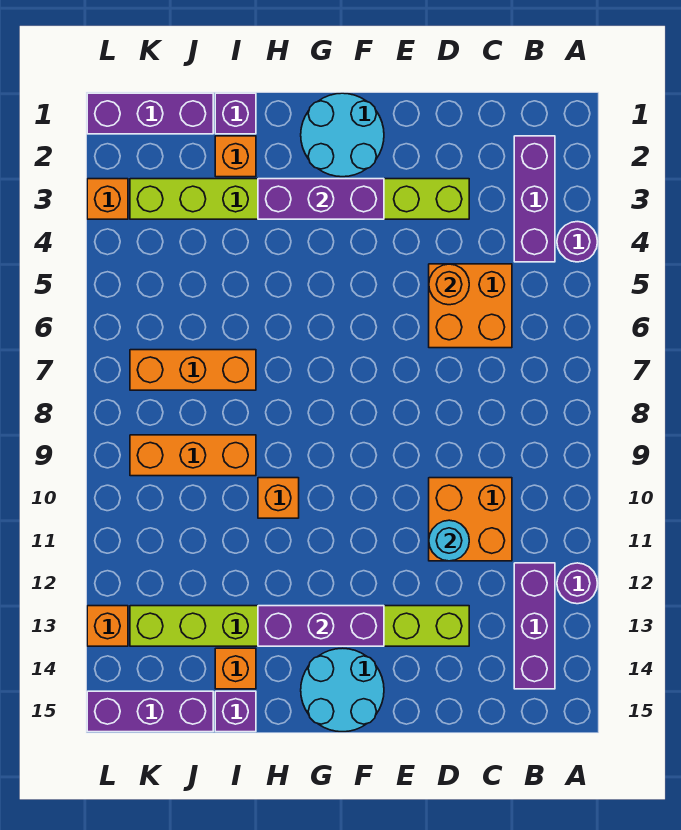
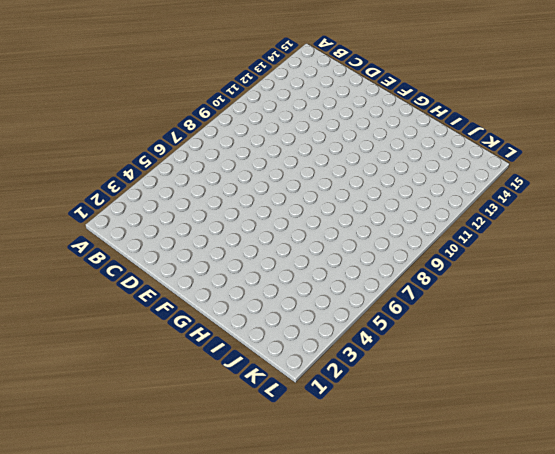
none -> purple round brick A4 level 1
none -> purple round brick A12 level 1
none -> purple brick B2:B4 level 1

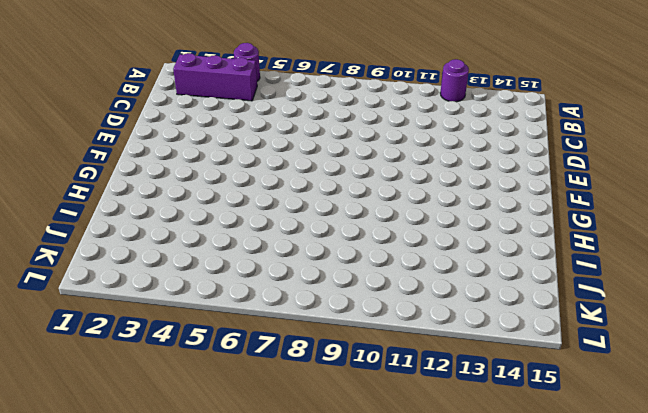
none -> purple brick B12:B14 level 1
none -> orange brick C5:D6 level 1
none -> orange brick C10:D11 level 1

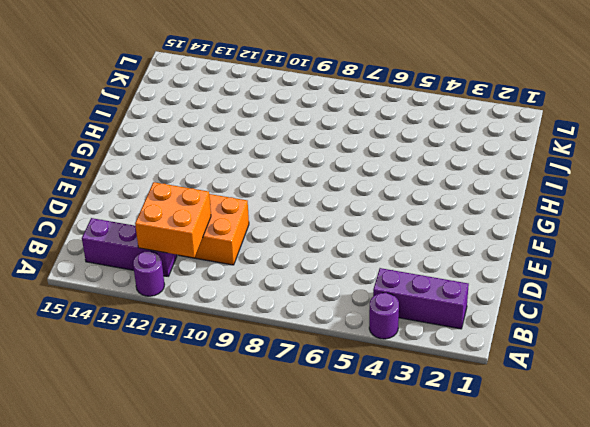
orange brick B11:C12 level 2 -> orange brick C5:D6 level 1
none -> lime brick D3:K3 level 1
none -> lime brick D13:K13 level 1
none -> cyan round brick F1:G2 level 1

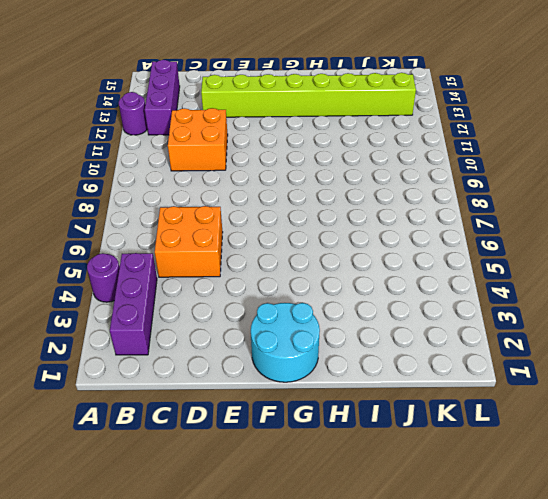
none -> lime brick D3:K3 level 1
none -> cyan round brick F14:G15 level 1
none -> orange brick H10 level 1

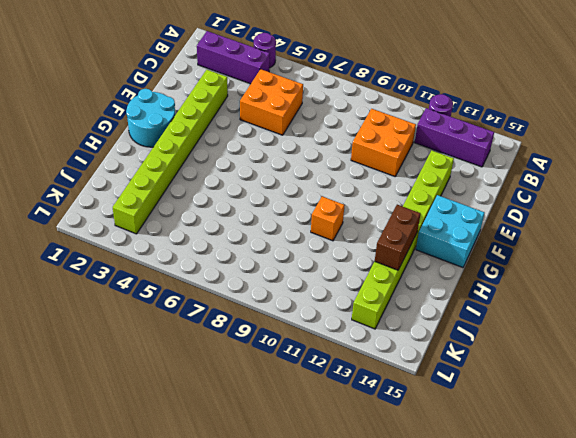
cyan brick F14:G15 level 1 -> cyan round brick F14:G15 level 1
brown brick H13:I13 level 2 -> purple brick F13:H13 level 2
none -> purple brick I1 level 1
none -> orange brick I2 level 1
none -> orange brick I7:K7 level 1

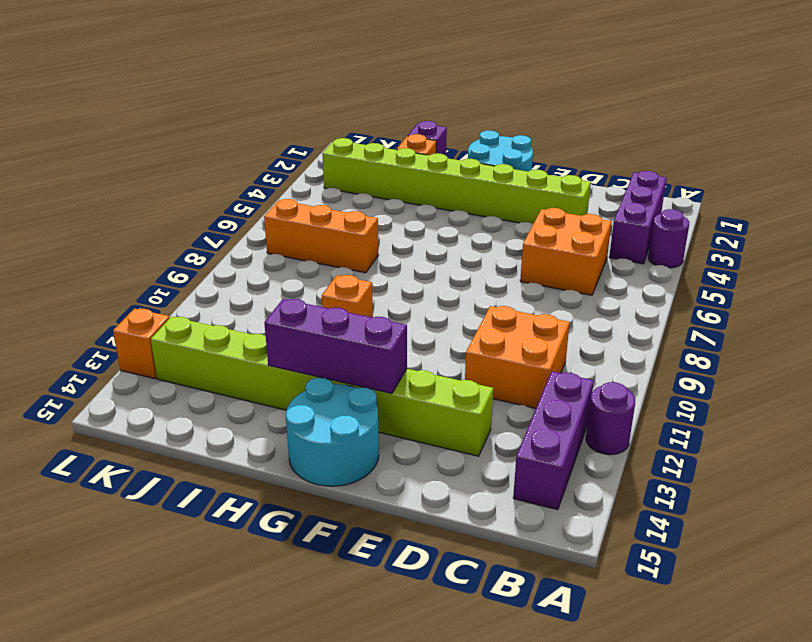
none -> orange brick I9:K9 level 1
none -> orange brick I14 level 1
none -> purple brick I15 level 1

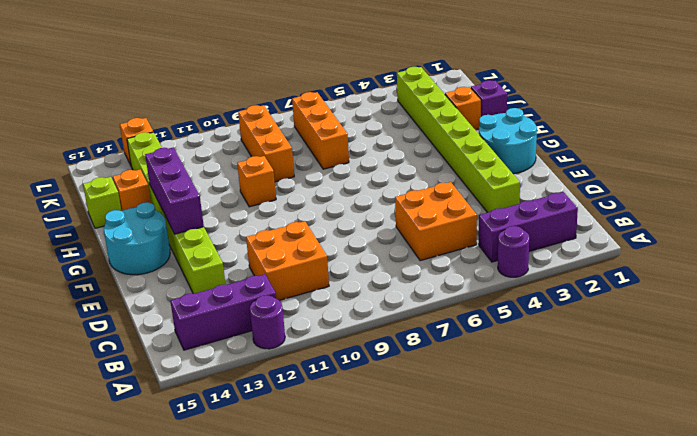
lime brick I15 level 1 -> purple brick I15 level 1
none -> purple brick J1:L1 level 1
none -> purple brick J15:L15 level 1
none -> orange brick L3 level 1

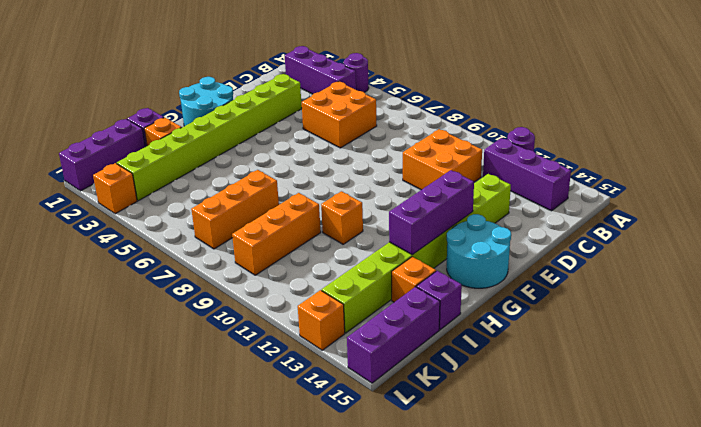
none -> orange round brick D5 level 2
none -> cyan round brick D11 level 2
none -> purple brick F3:H3 level 2

